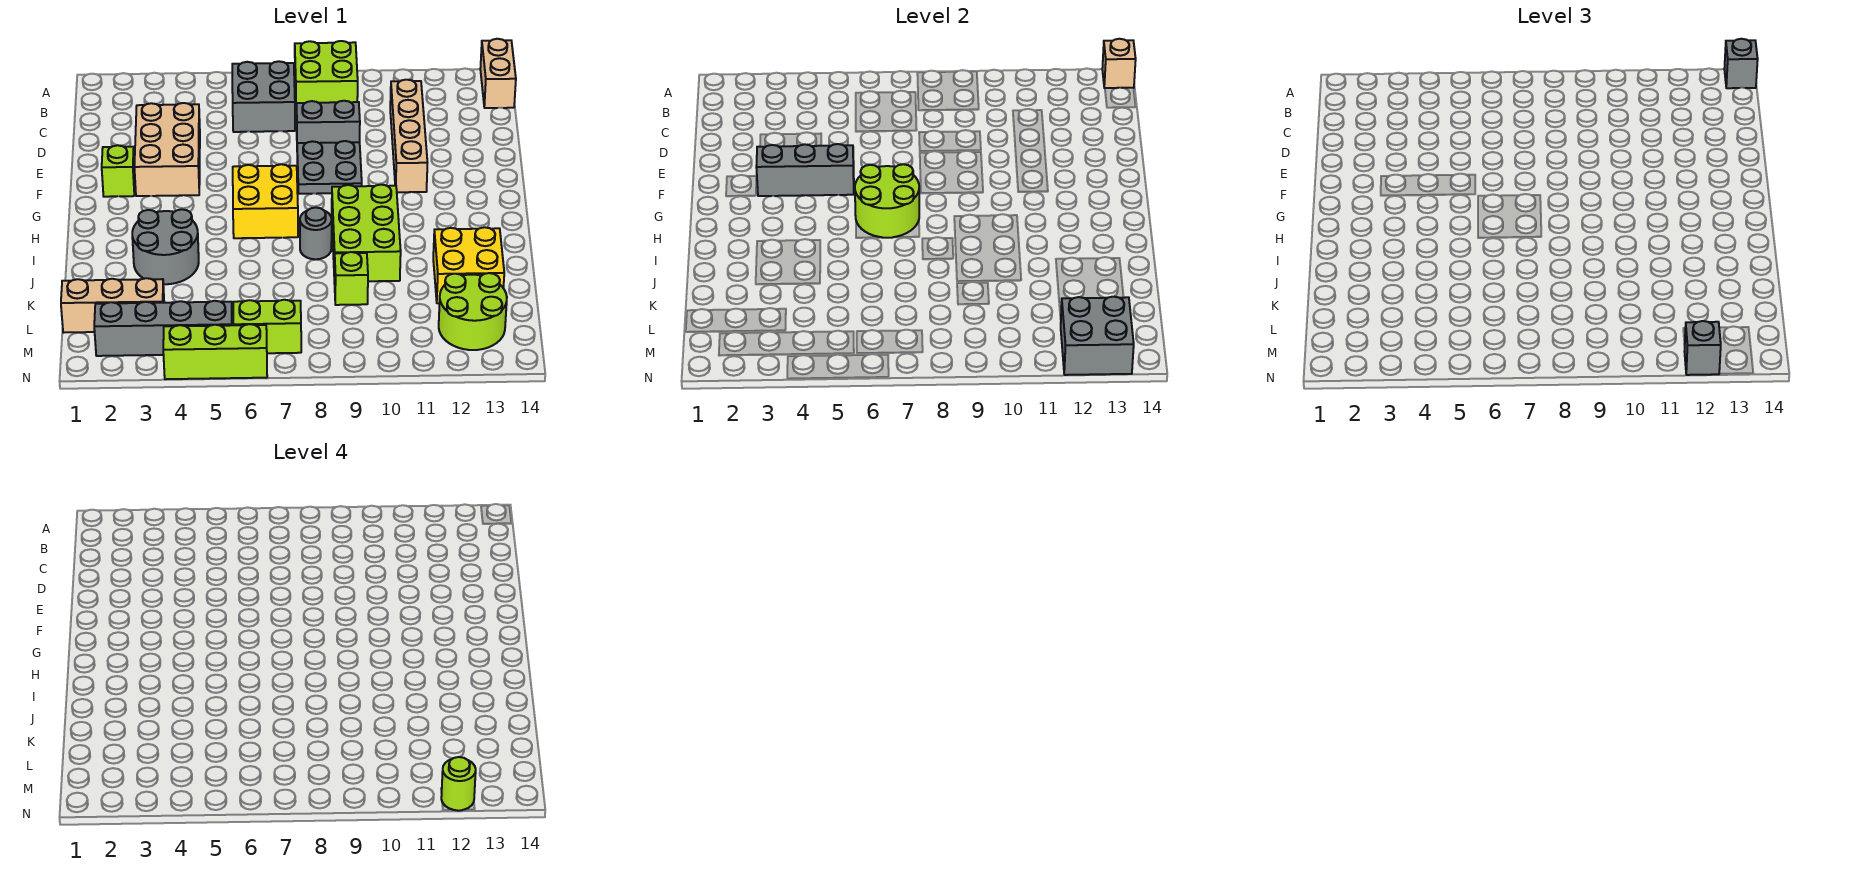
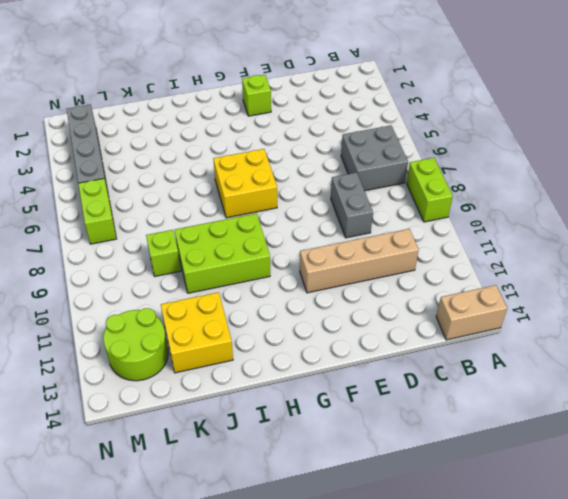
lime brick A8:A9 level 1 -> lime brick A8:B9 level 1
none -> tan brick D3:F4 level 1
none -> grey plate E8:F9 level 1
none -> grey round brick I3:J4 level 1

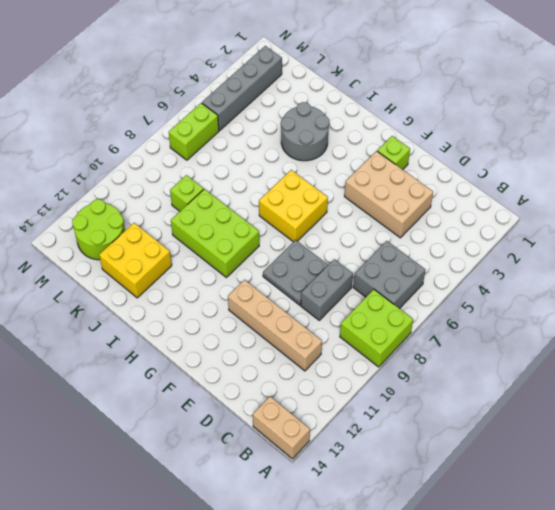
none -> grey round brick I8 level 1
none -> tan brick L1:L3 level 1
none -> lime brick N4:N6 level 1

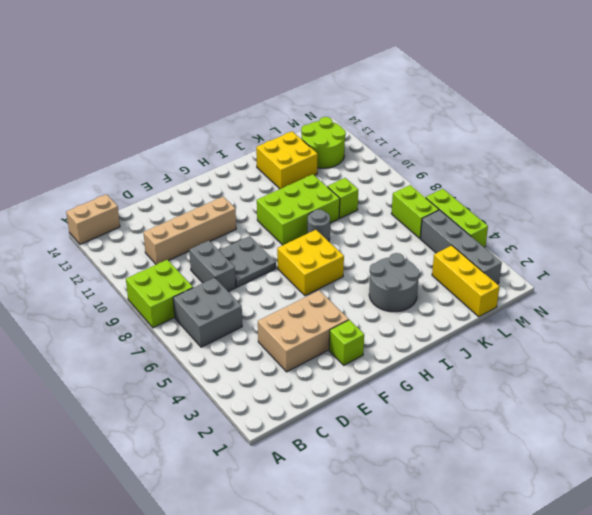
yellow brick L1:L3 level 1 -> tan brick L1:L3 level 1
none -> tan brick A14 level 2
none -> grey brick F3:F5 level 2
none -> lime round brick G6:H7 level 2

